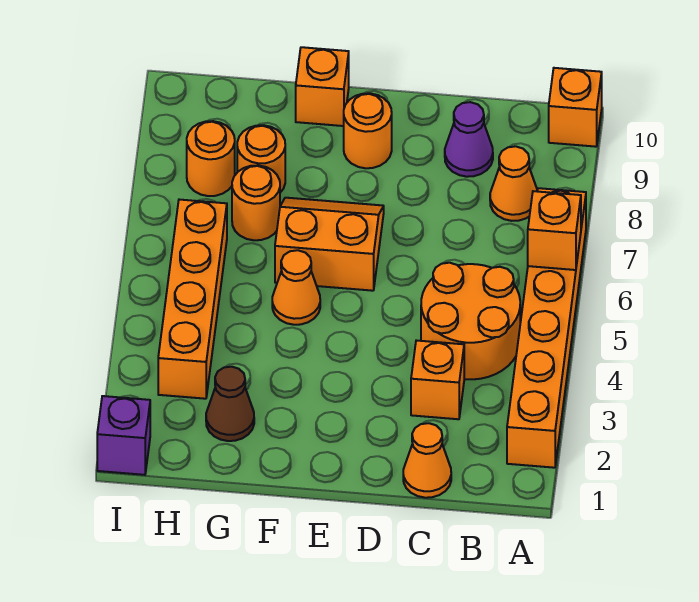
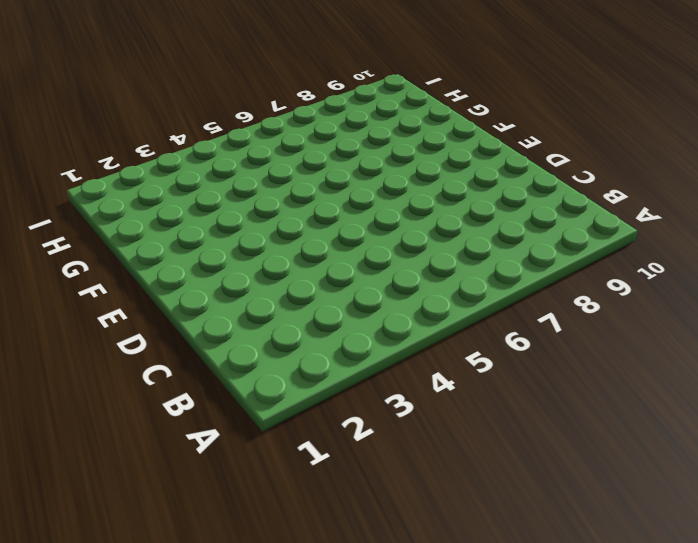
none -> orange brick A2:A7 level 1
none -> orange brick A10 level 1
none -> orange round brick B4:C5 level 1

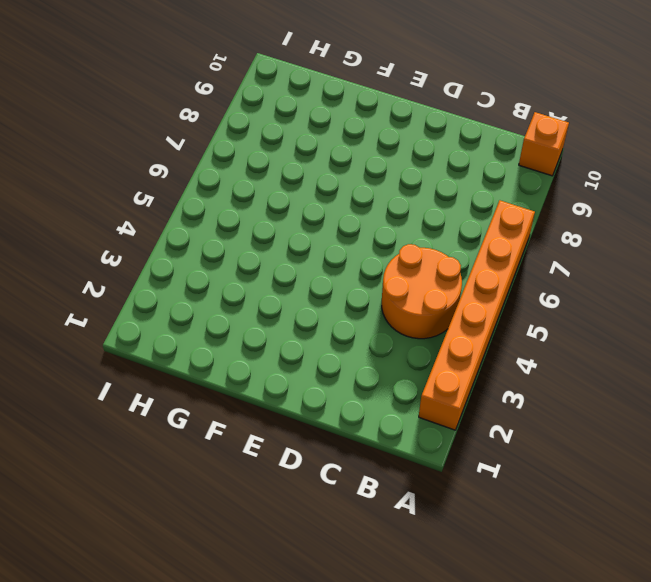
none -> orange cone B8 level 1
none -> orange cone C1 level 1
none -> orange brick C3 level 1

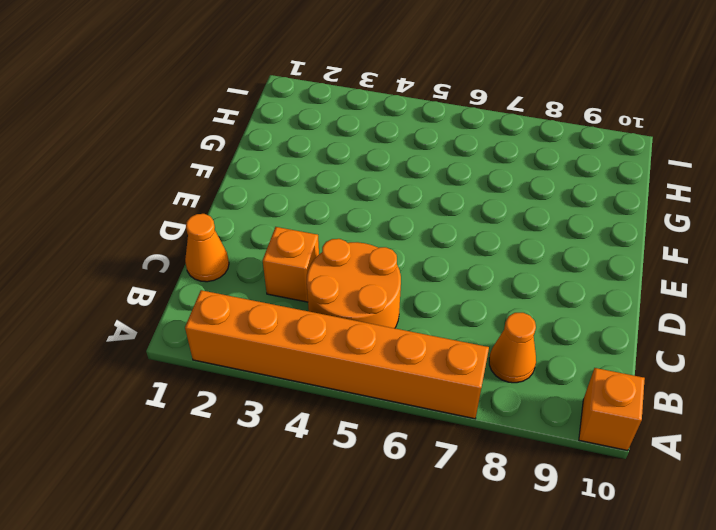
none -> purple cone C9 level 1
none -> orange slope E6:F7 level 1 top 6
none -> orange round brick E9 level 1

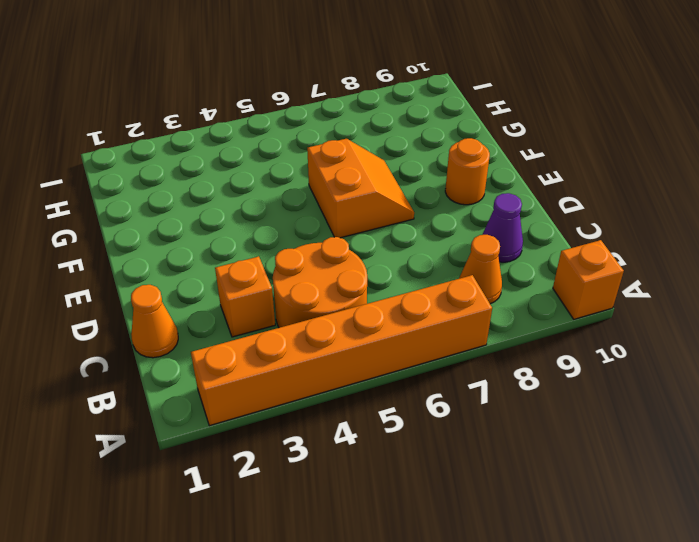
none -> orange cone F5 level 1
none -> orange brick F10 level 1
none -> brown cone G2 level 1

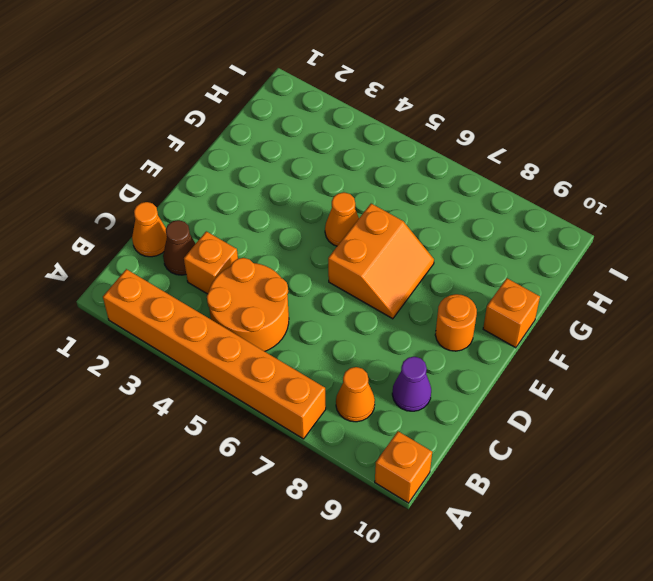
brown cone C2 level 1 -> brown cone G2 level 1
none -> orange round brick G7 level 1
none -> orange round brick G8 level 1
none -> orange brick H3:H6 level 1

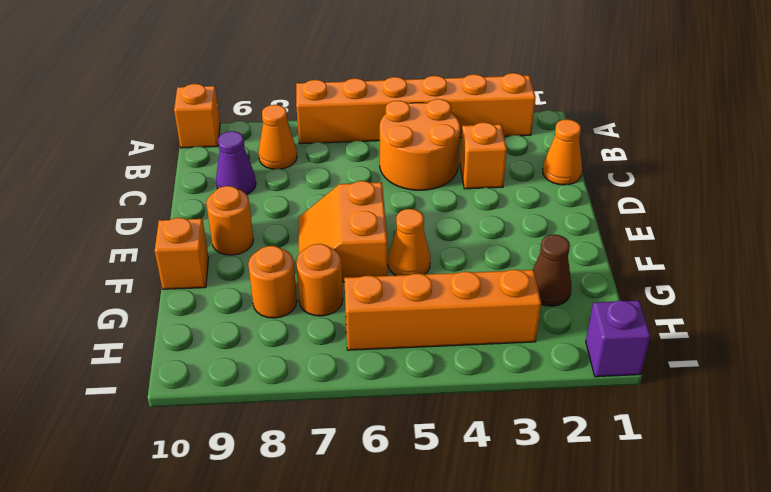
none -> orange round brick H8 level 1
none -> orange brick A6 level 2

